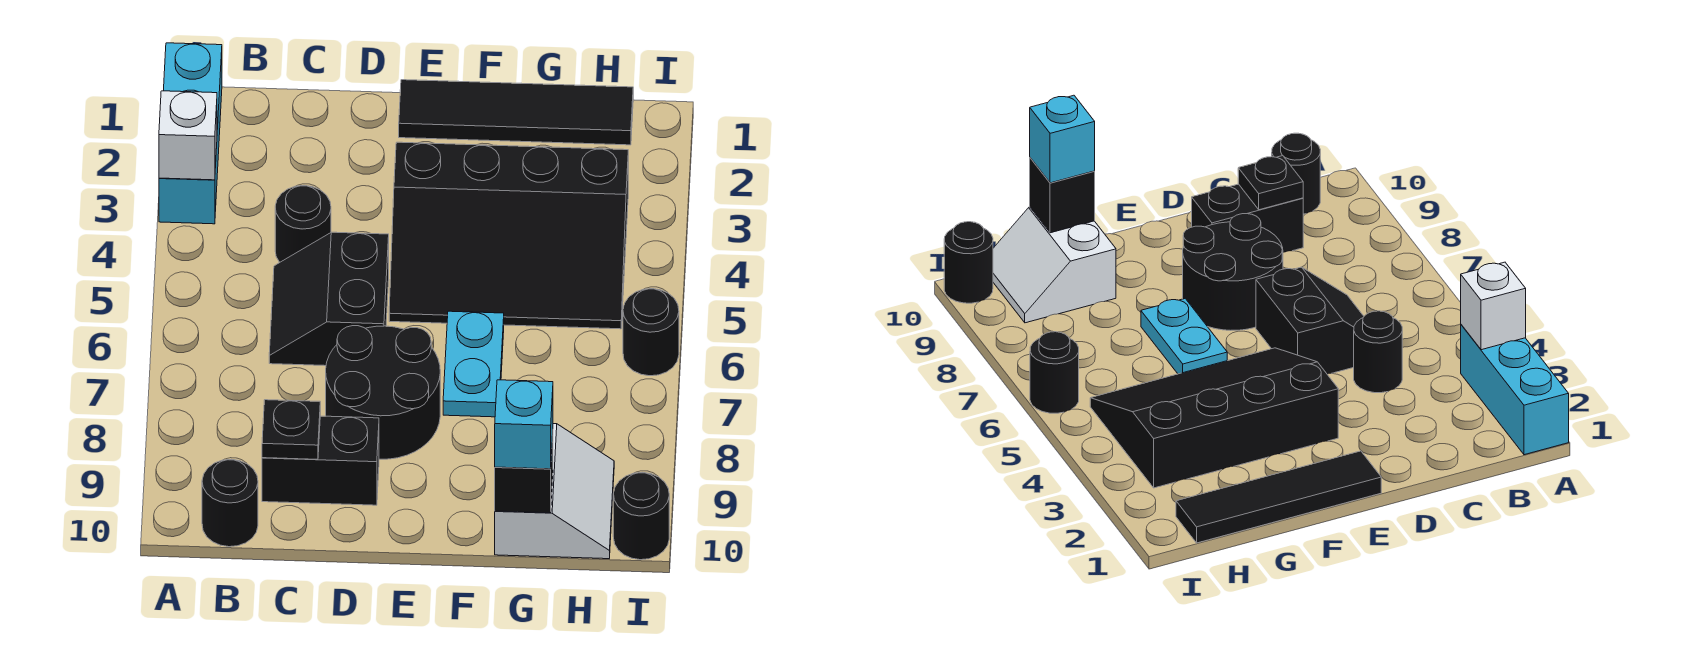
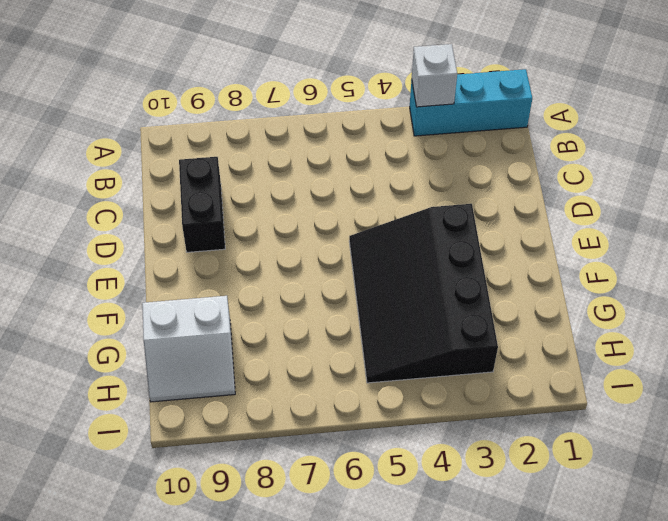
none -> black round brick B10 level 1
none -> black round brick C4 level 1
none -> black slope C5:D6 level 1 top D

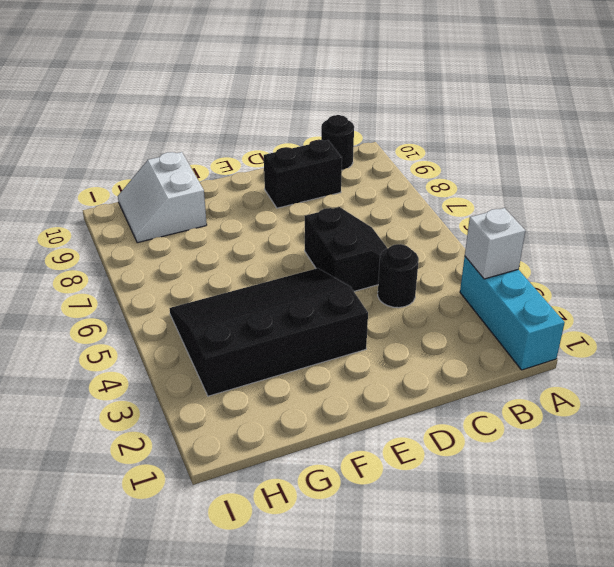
none -> black round brick D7:E8 level 1
none -> black tile E1:H1 level 1
none -> cyan plate F6:F7 level 1

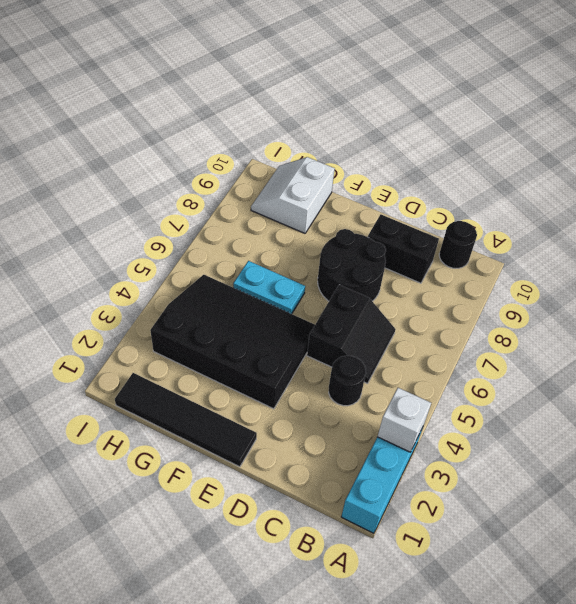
cyan plate F6:G6 level 1 -> cyan plate F6:F7 level 1
none -> black round brick I6 level 1
none -> black round brick I10 level 1
none -> black plate C9 level 2

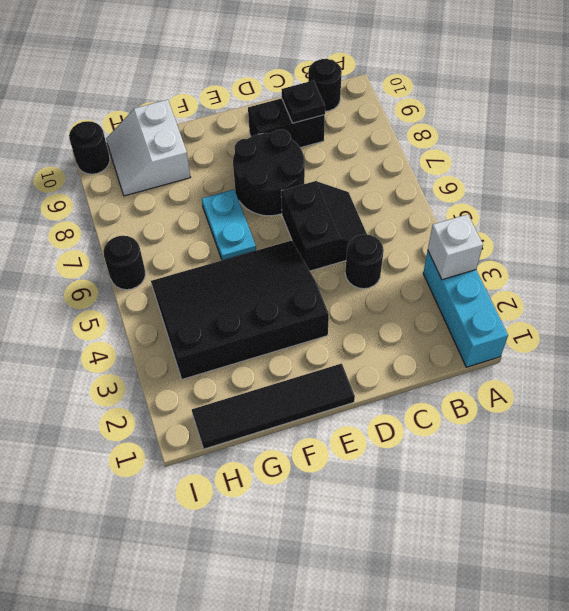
none -> black brick G10 level 2
none -> cyan brick G10 level 3

